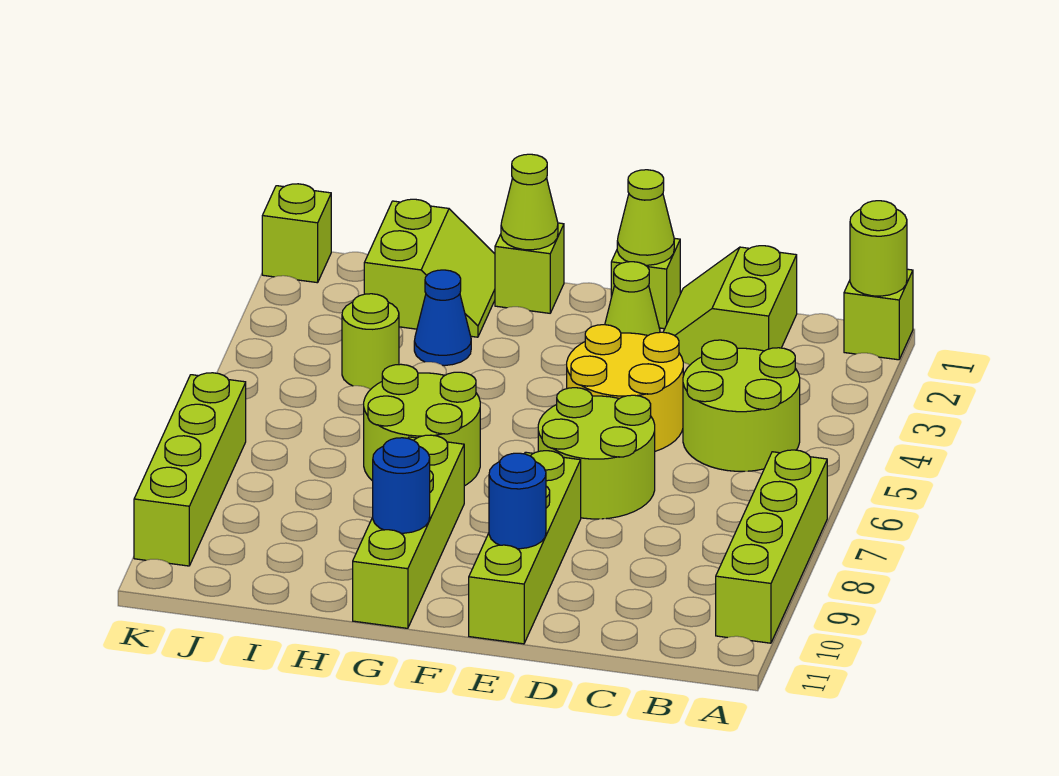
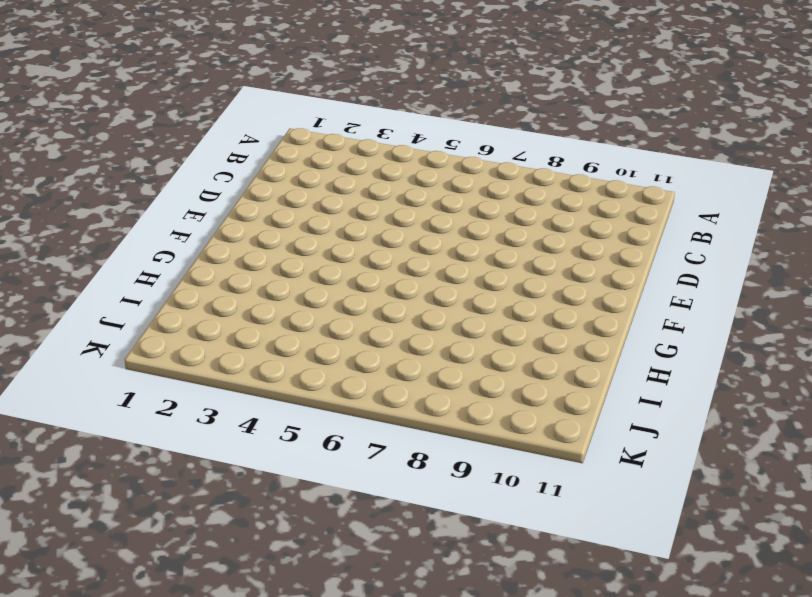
none -> lime brick A1 level 1
none -> lime brick A7:A10 level 1
none -> lime round brick B4:C5 level 1

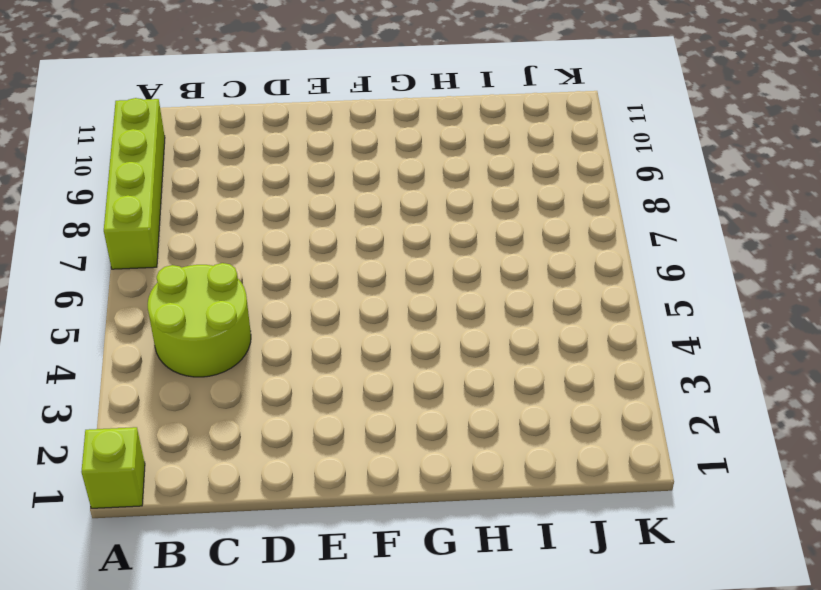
none -> lime slope C1:D2 level 1 top C
none -> yellow round brick D4:E5 level 1
none -> lime round brick D6:E7 level 1

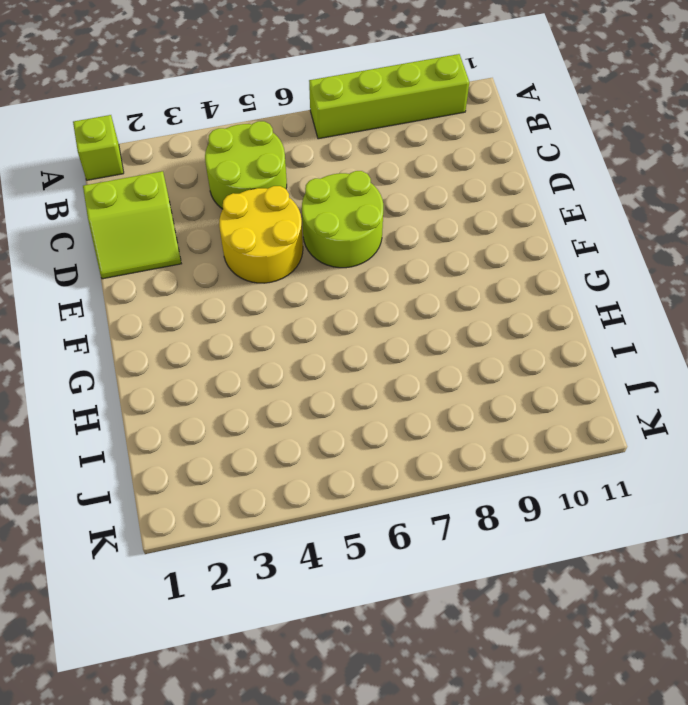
none -> lime brick E1 level 1
none -> lime cone E2 level 1
none -> lime brick E8:E11 level 1

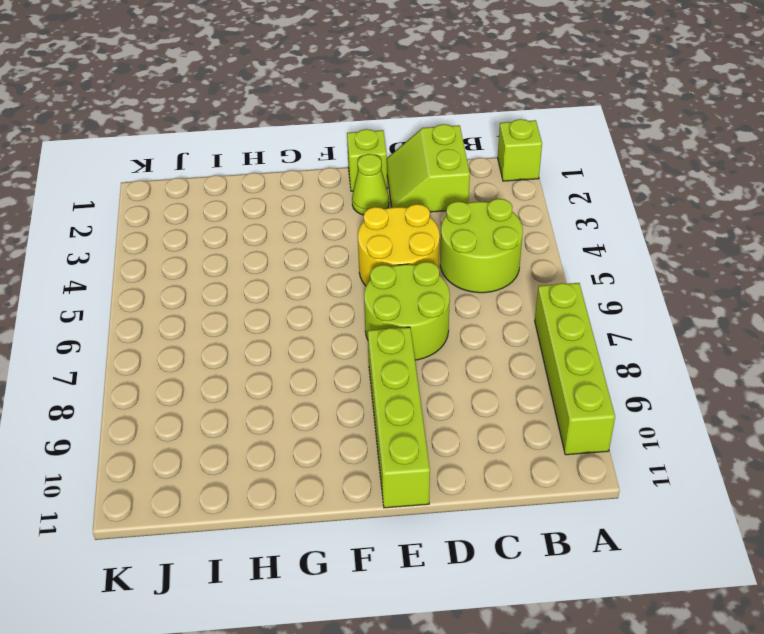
none -> lime brick G1 level 1
none -> lime round brick G6:H7 level 1
none -> lime brick G8:G11 level 1

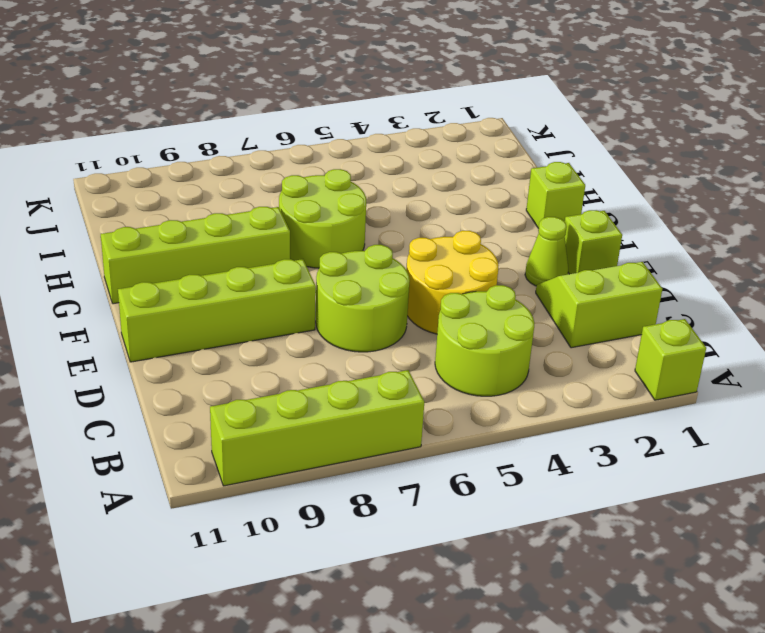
none -> lime slope H1:I2 level 1 top I
none -> blue cone H3 level 1
none -> lime round brick I4 level 1

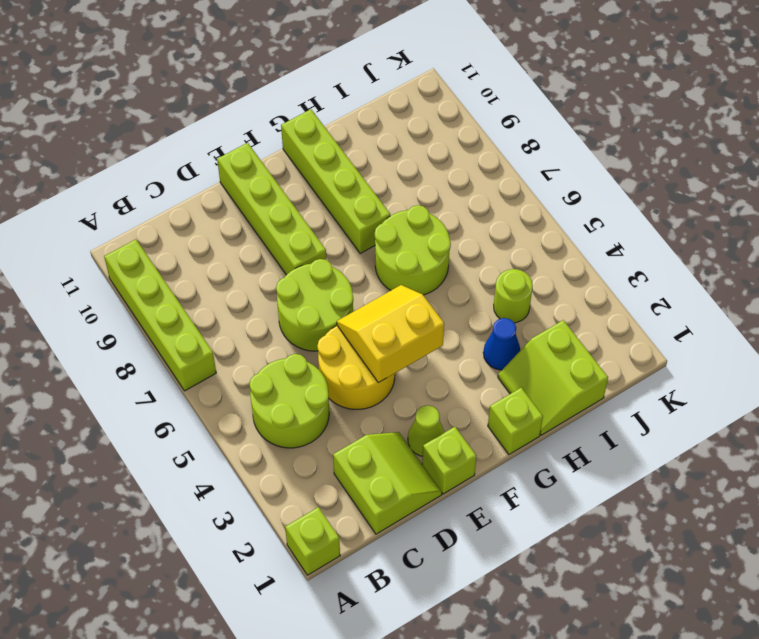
yellow slope E4:F5 level 2 top 4 -> none
none -> lime brick K1 level 1
none -> lime brick K7:K10 level 1
none -> lime round brick A1 level 2

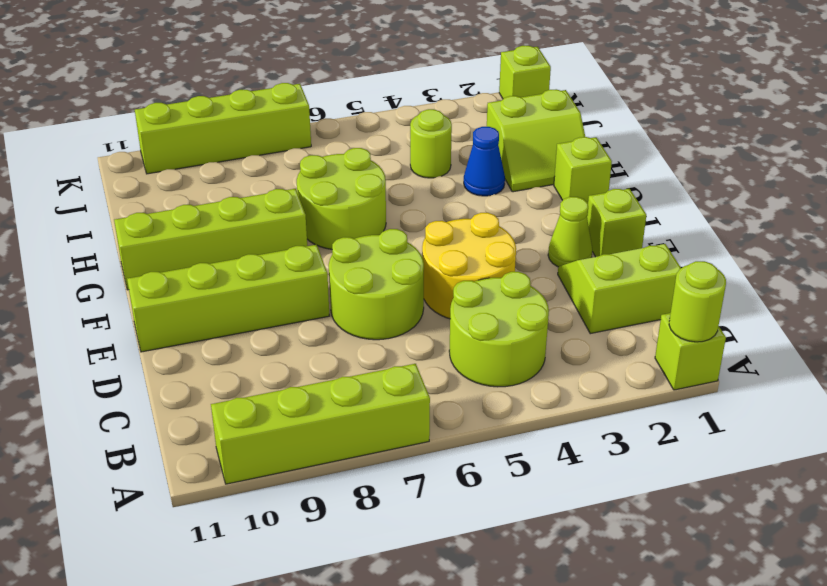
none -> lime cone E1 level 2
none -> blue round brick E10 level 2
none -> lime cone G1 level 2

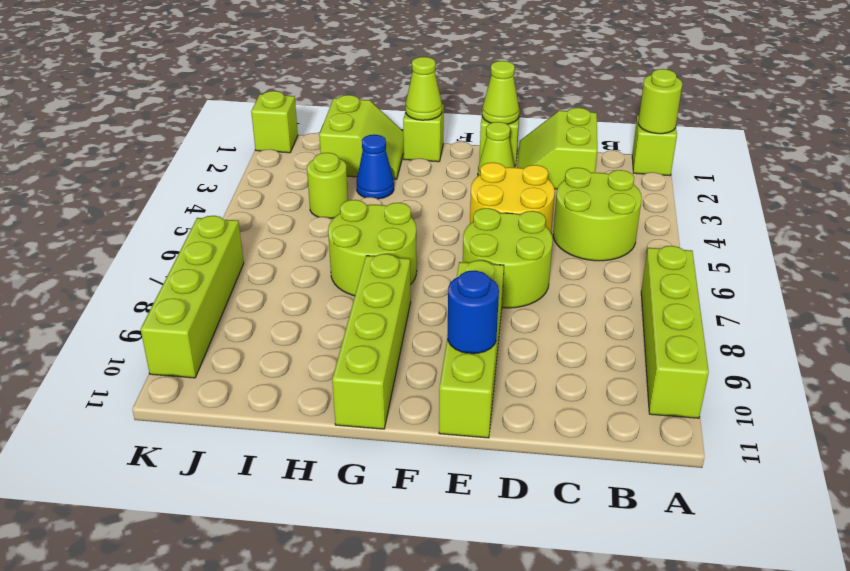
none -> blue round brick G10 level 2

